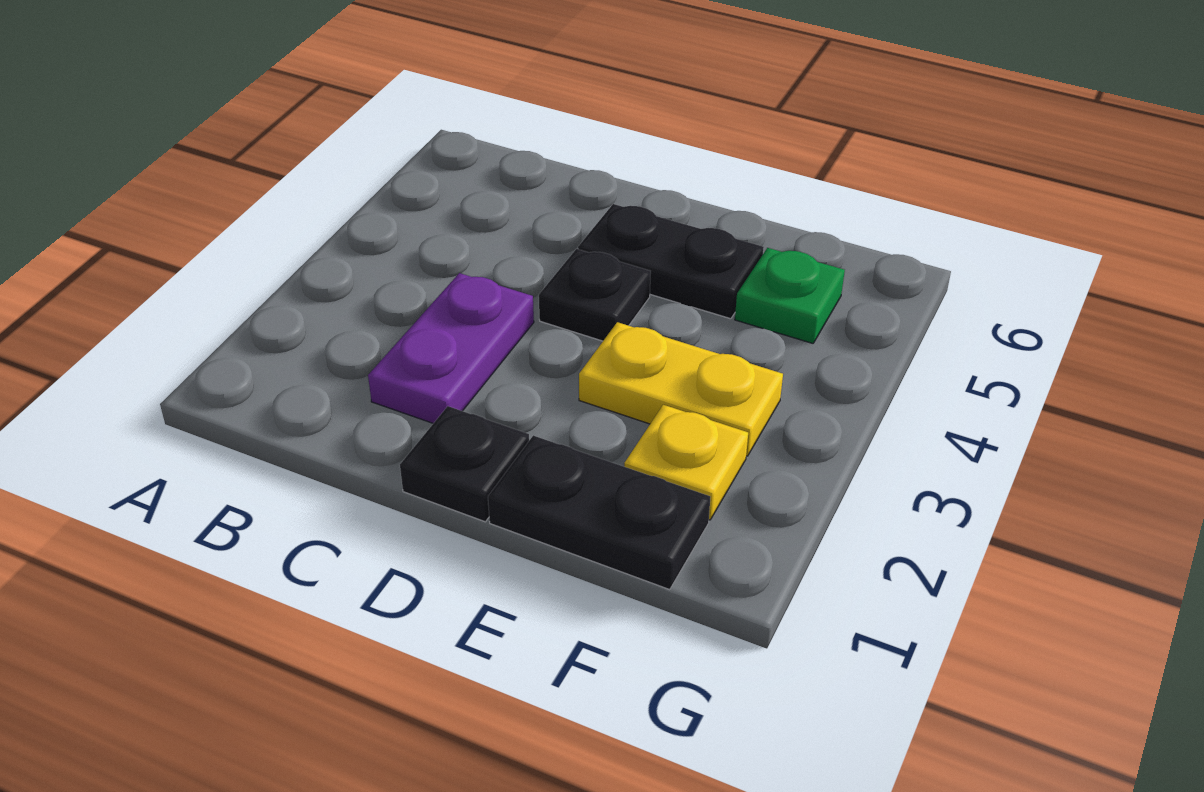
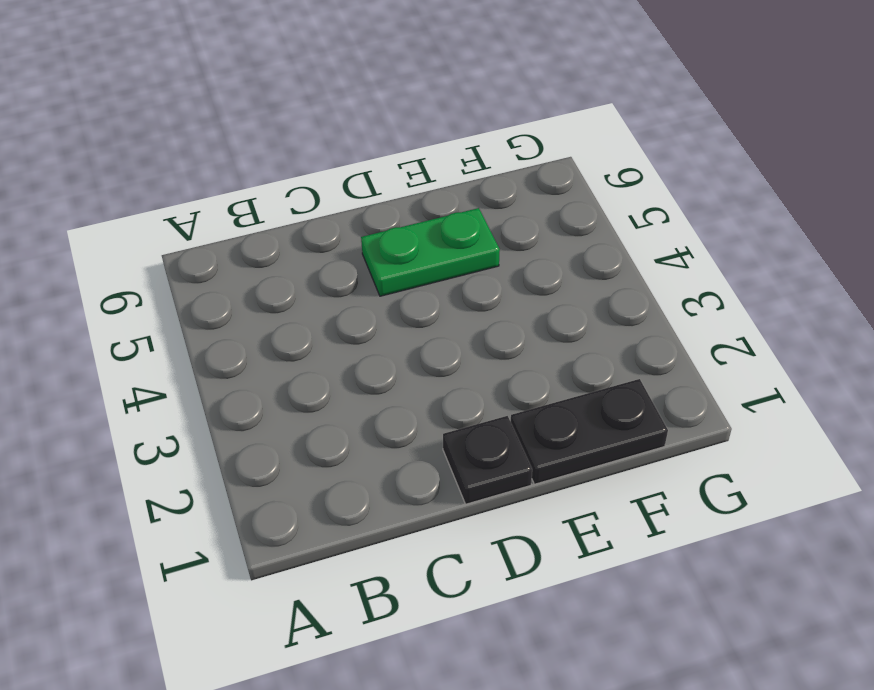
green plate D5:E5 level 1 -> black plate D5:E5 level 1
none -> purple plate C2:C3 level 1
none -> black plate D4 level 1

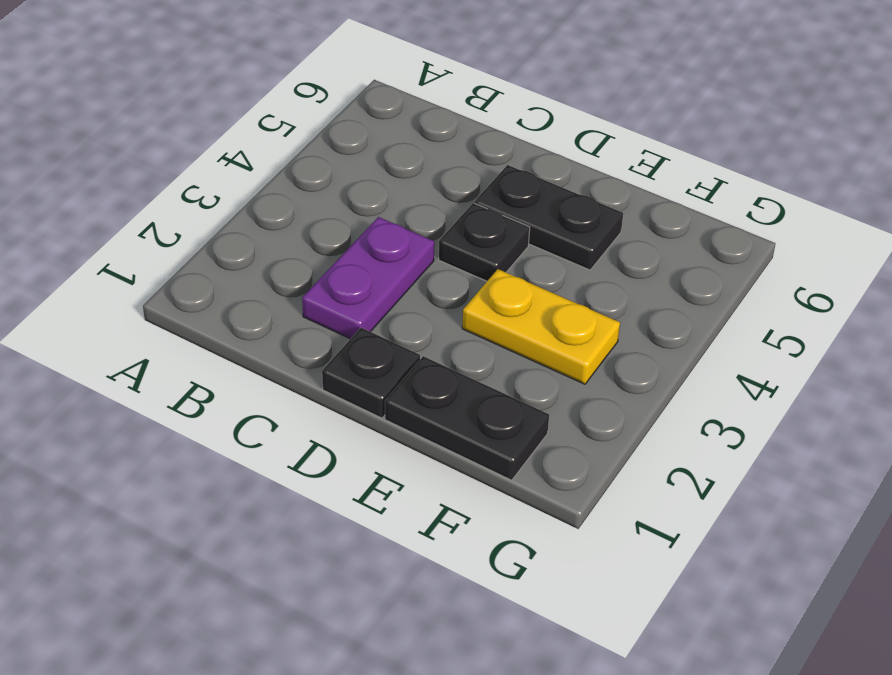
none -> yellow plate F2 level 1
none -> green plate F5 level 1

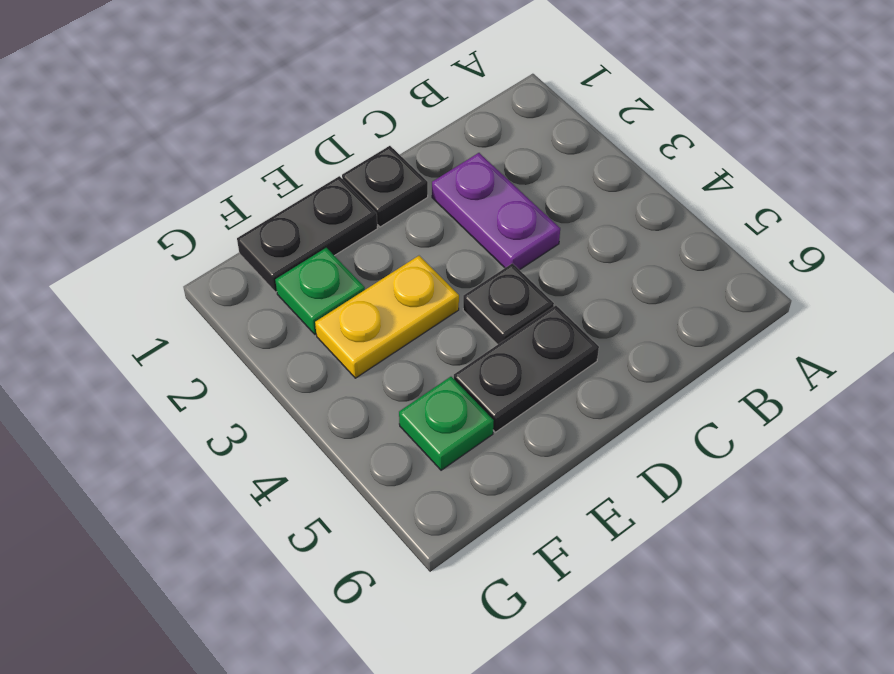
green plate F2 level 1 -> yellow plate F2 level 1

